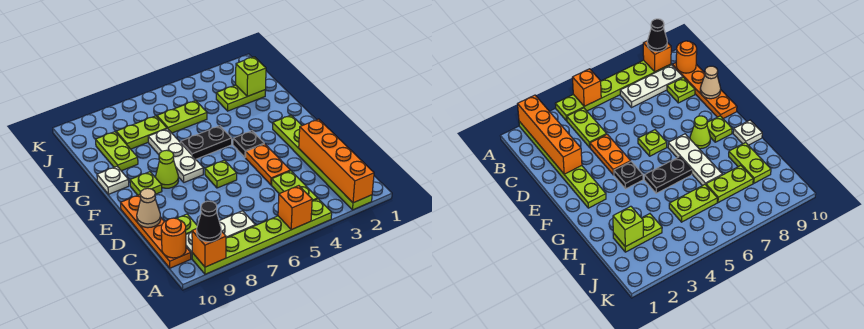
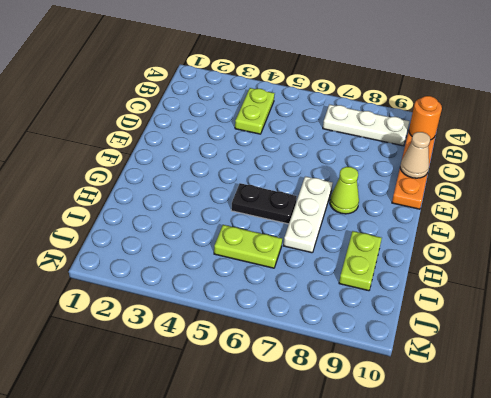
none -> lime plate A2:F2 level 1
none -> lime plate A4:A9 level 1
none -> lime plate C9 level 1

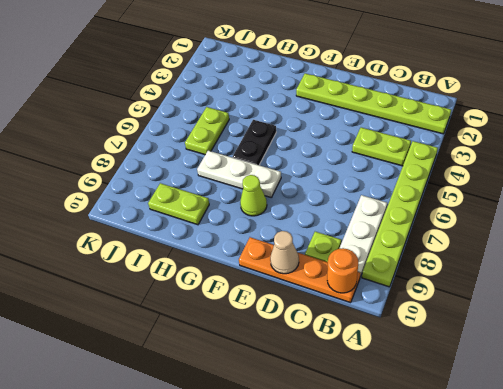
none -> orange plate D4:E4 level 1
none -> lime plate E6 level 1
none -> black plate F4 level 1

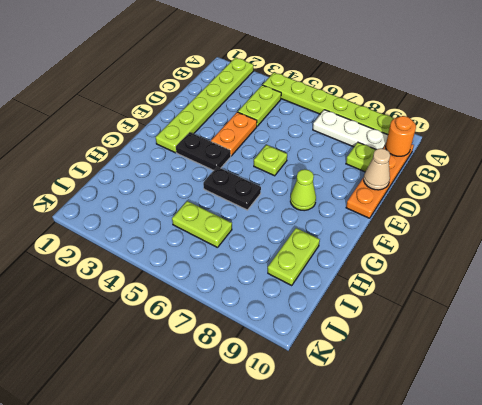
black plate F3:F4 level 1 -> black plate F4 level 1
none -> white plate F7:H7 level 1
none -> lime plate F9 level 1
none -> white plate G10 level 1

